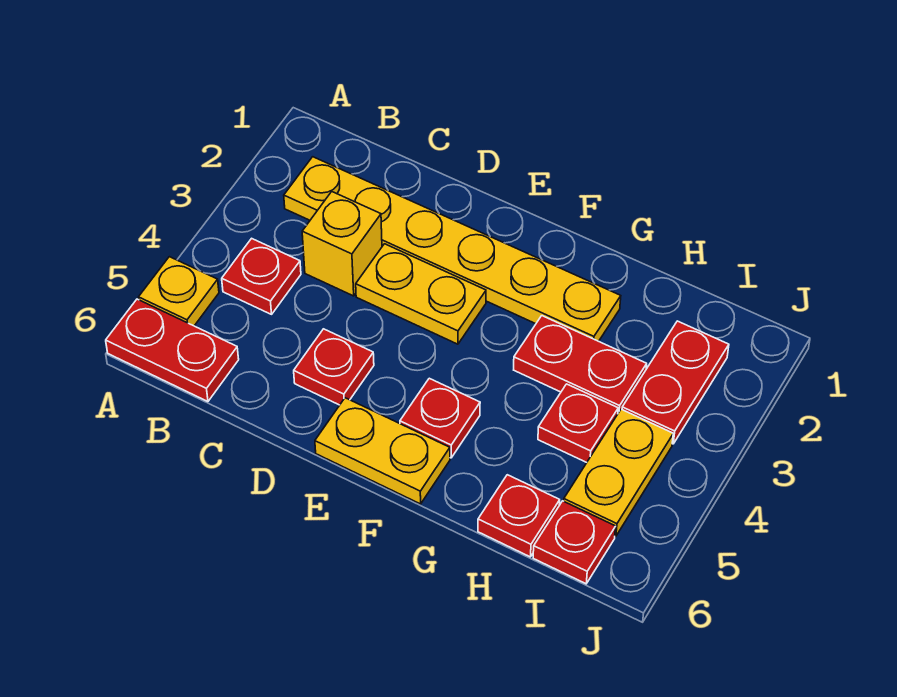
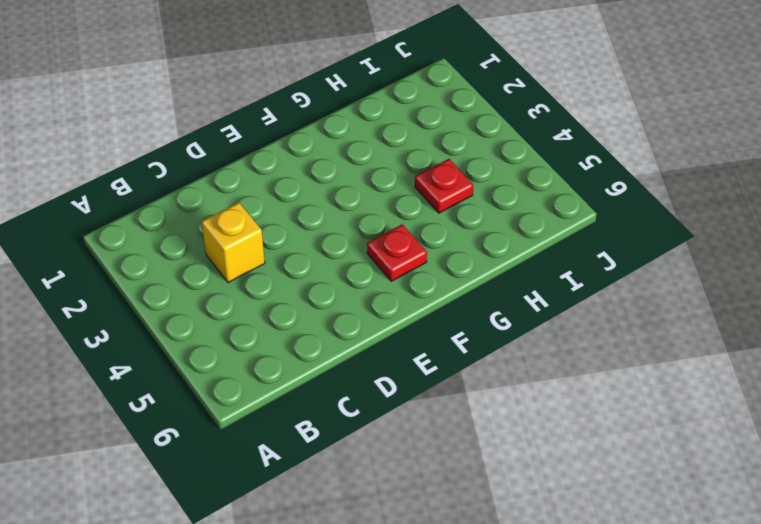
none -> yellow plate A5 level 1
none -> red plate A6:B6 level 1
none -> yellow plate B2:G2 level 1

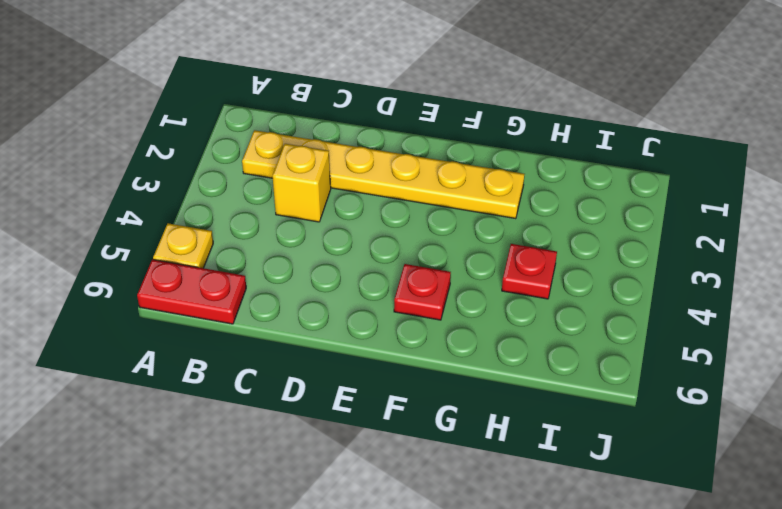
none -> red plate B4 level 1
none -> yellow plate D3:E3 level 1
none -> red plate D5 level 1

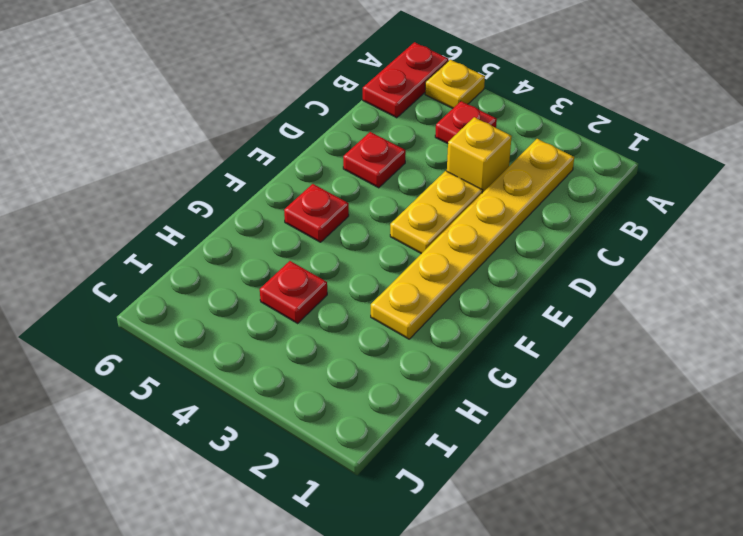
none -> yellow plate E6:F6 level 1
none -> red plate G3:H3 level 1
none -> red plate H6 level 1

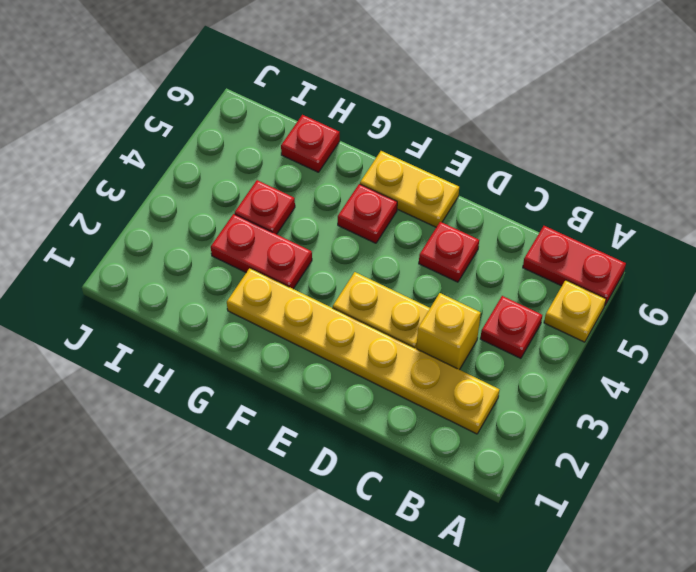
none -> red plate I2:I3 level 1
none -> yellow plate I4:I5 level 1
none -> red plate I6 level 1

